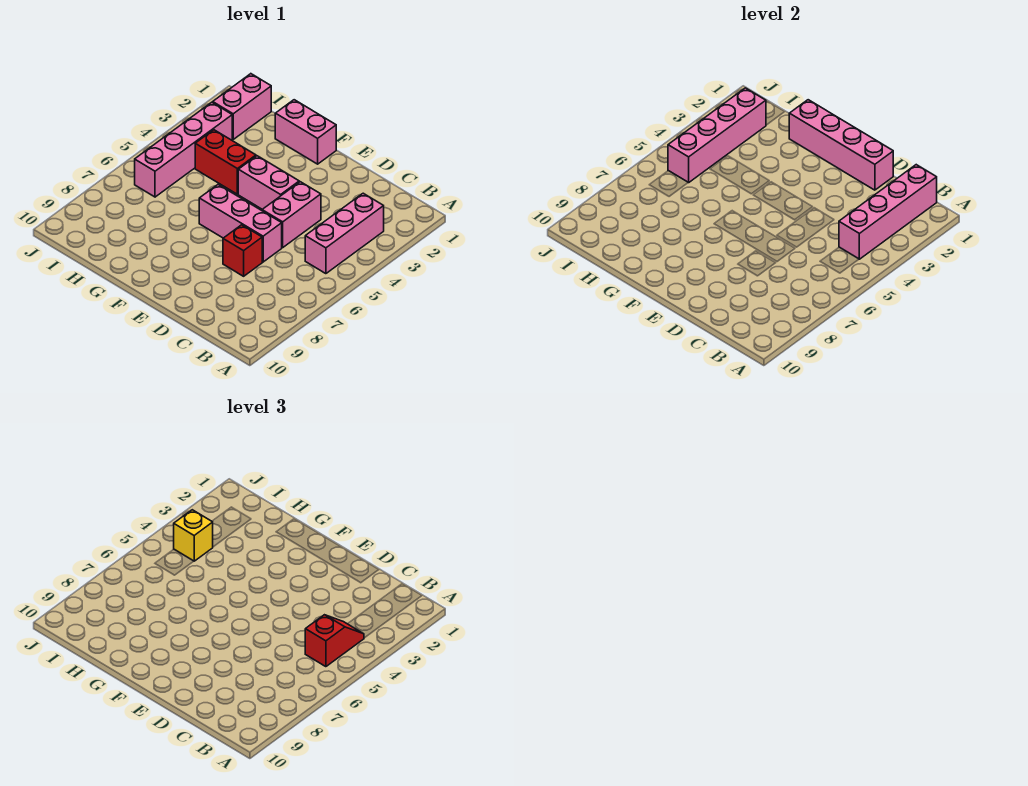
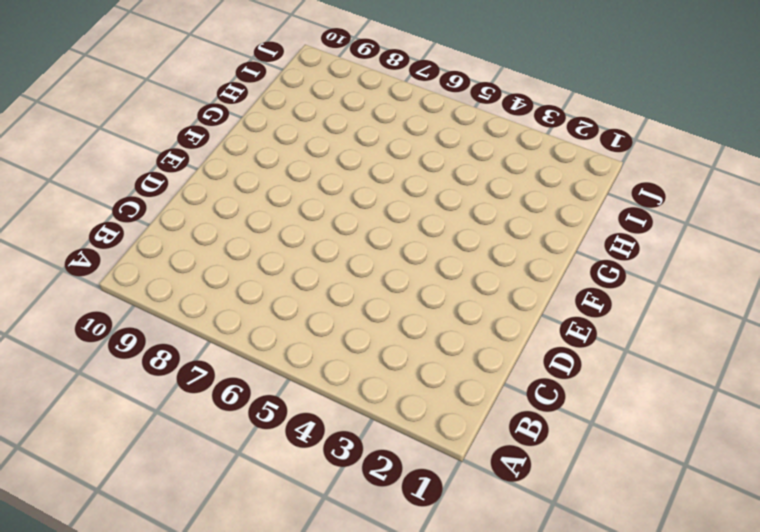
none -> pink brick B3:B5 level 1
none -> pink brick D4:D5 level 1
none -> pink brick D6:F6 level 1

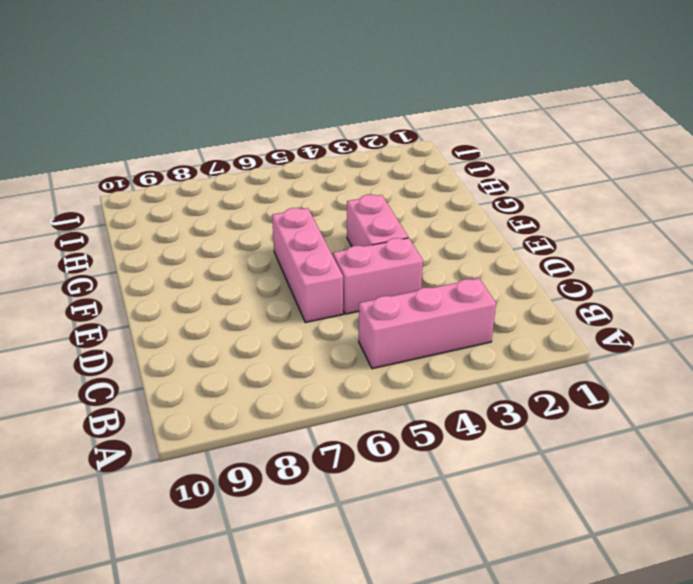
none -> red brick D7 level 1
none -> pink brick F1:G1 level 1
none -> red brick G4:H4 level 1

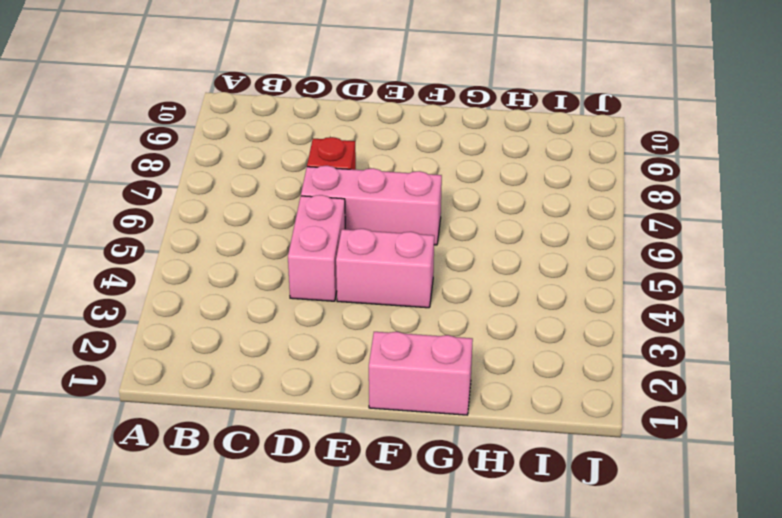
none -> pink brick B3:B5 level 1
none -> red brick G4:H4 level 1
none -> pink brick I1:I2 level 1

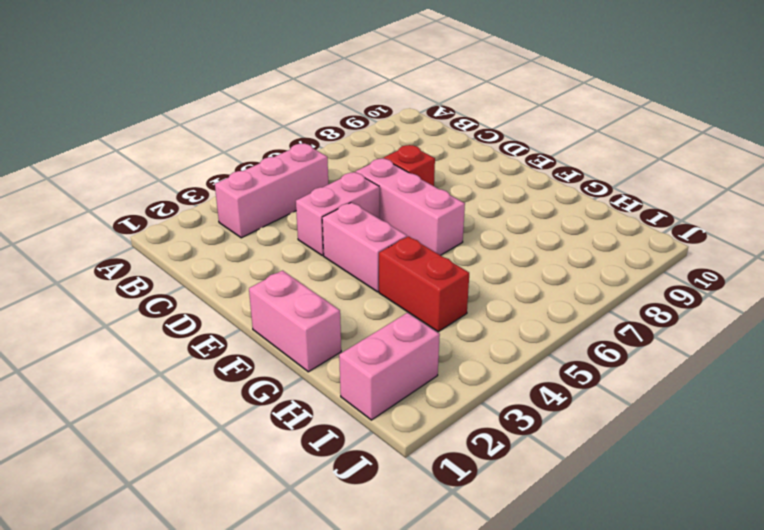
none -> pink brick I3:I6 level 1
none -> pink brick B1:B4 level 2
none -> pink brick D1:G1 level 2

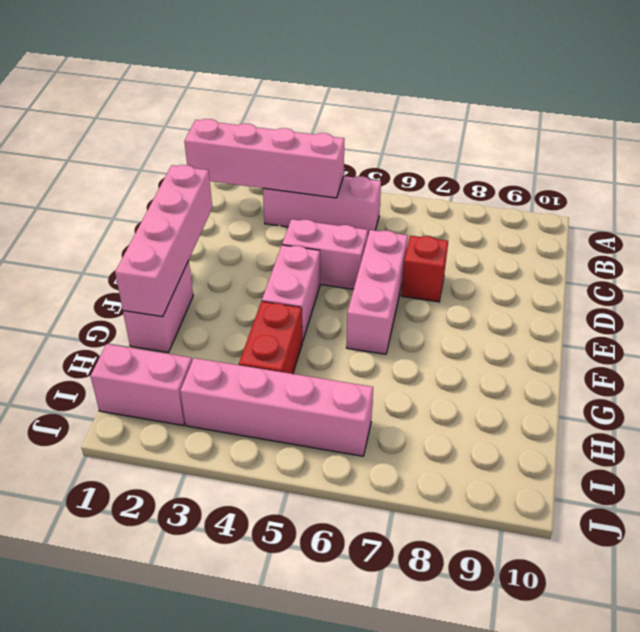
none -> pink brick I2:I5 level 2
none -> red slope B4:B5 level 3 top 5
none -> yellow brick I4 level 3

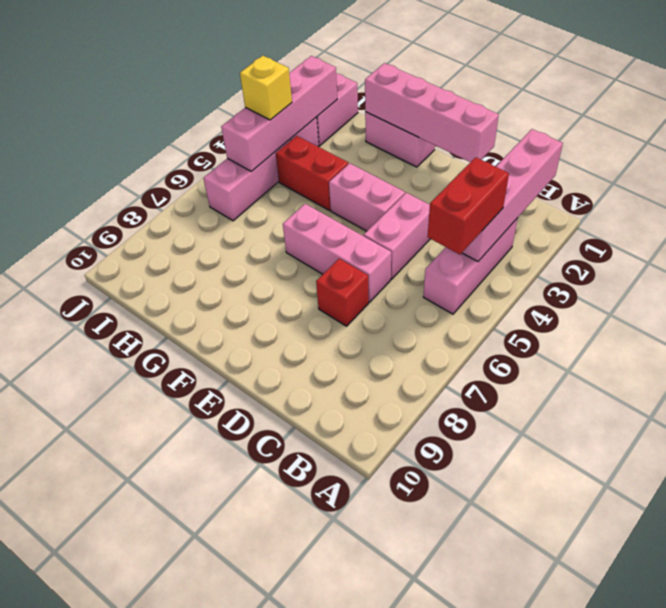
red brick B4:B5 level 3 -> red slope B4:B5 level 3 top 5

